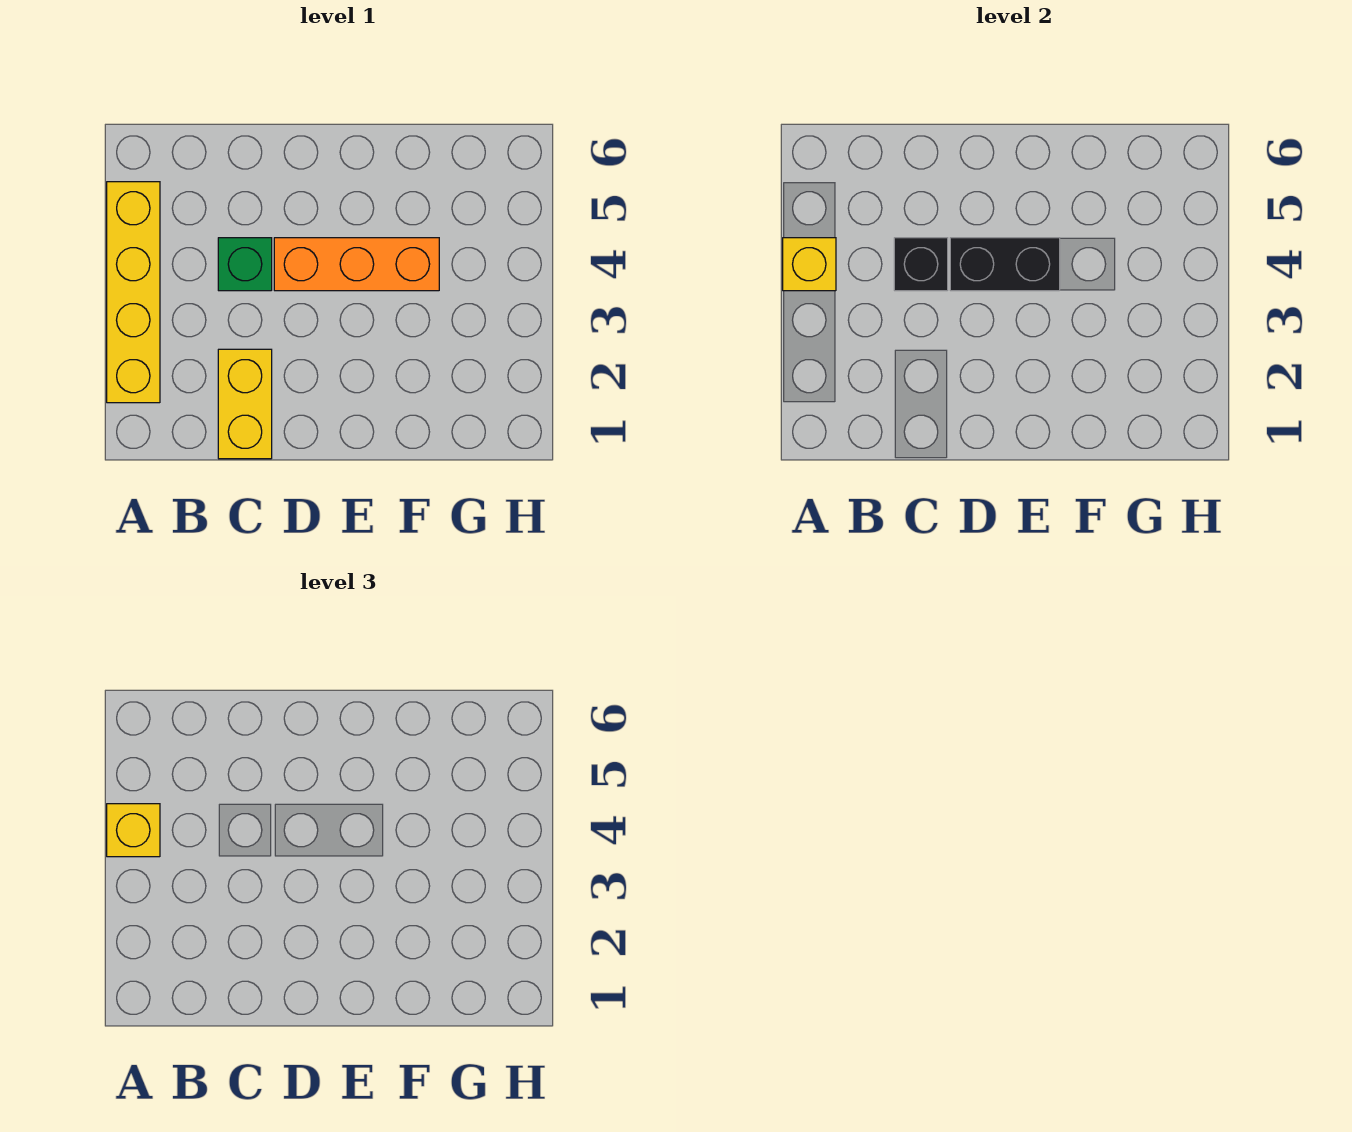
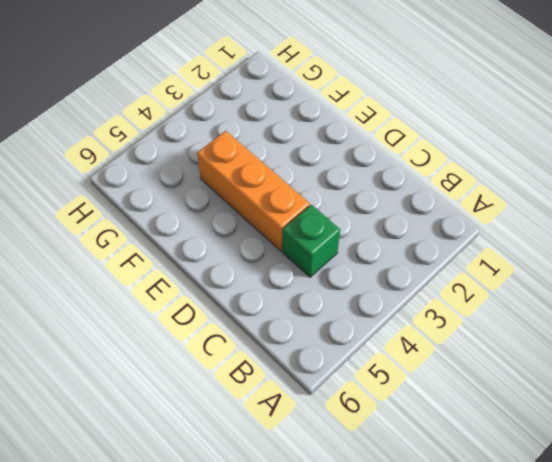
none -> yellow brick A2:A5 level 1
none -> yellow brick C1:C2 level 1

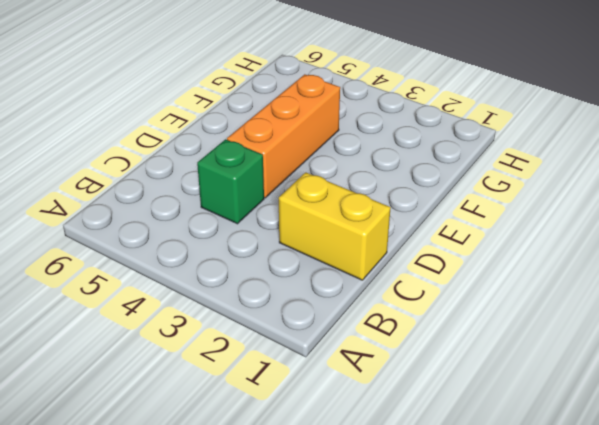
none -> yellow brick A2:A5 level 1
none -> yellow brick A4 level 2

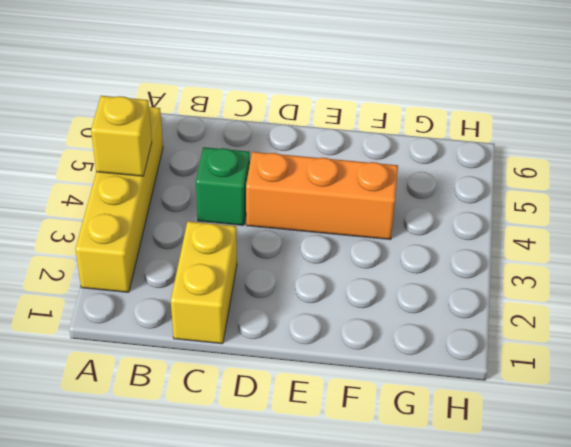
none -> black brick C4 level 2
none -> black brick D4:E4 level 2

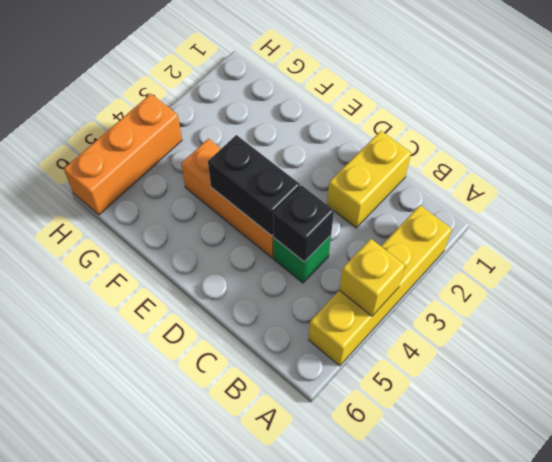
orange brick H4:H6 level 1 -> none
none -> yellow brick A4 level 3

